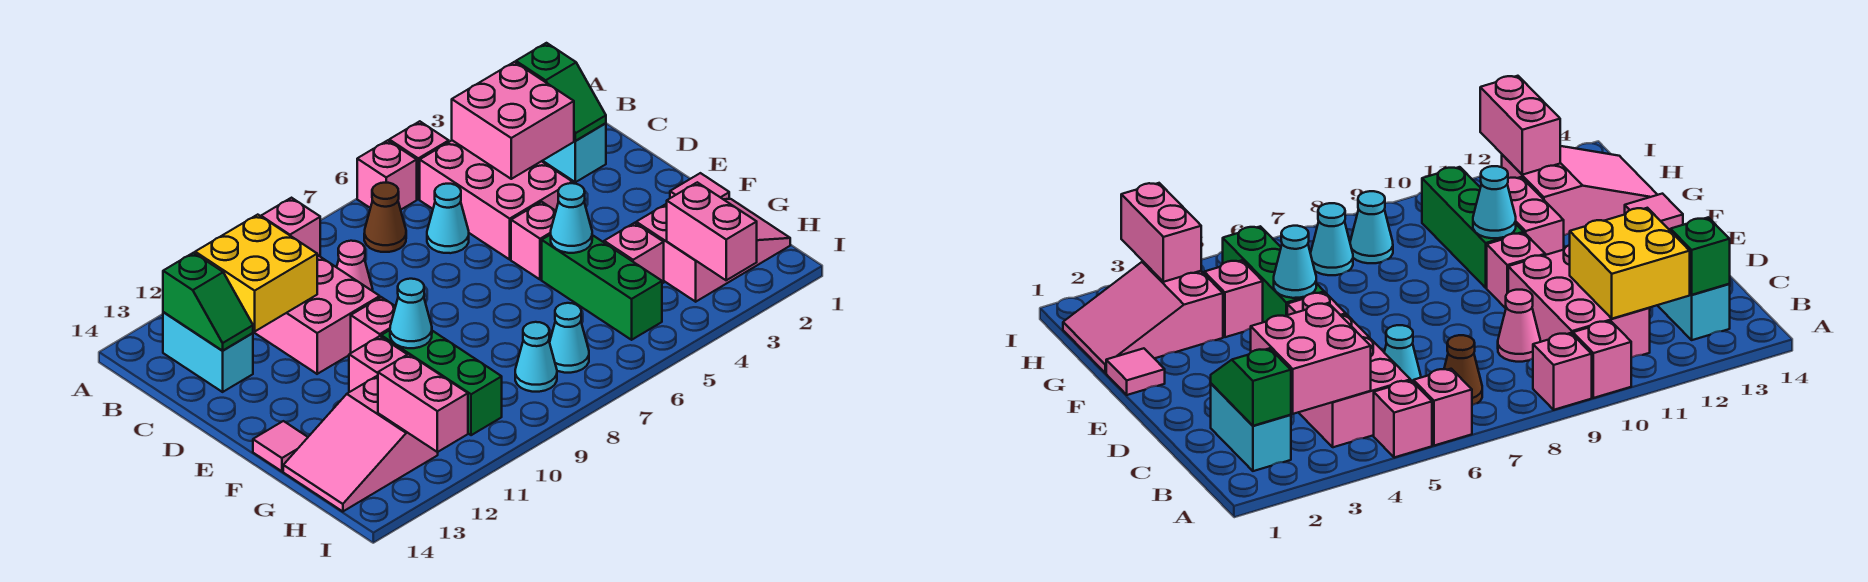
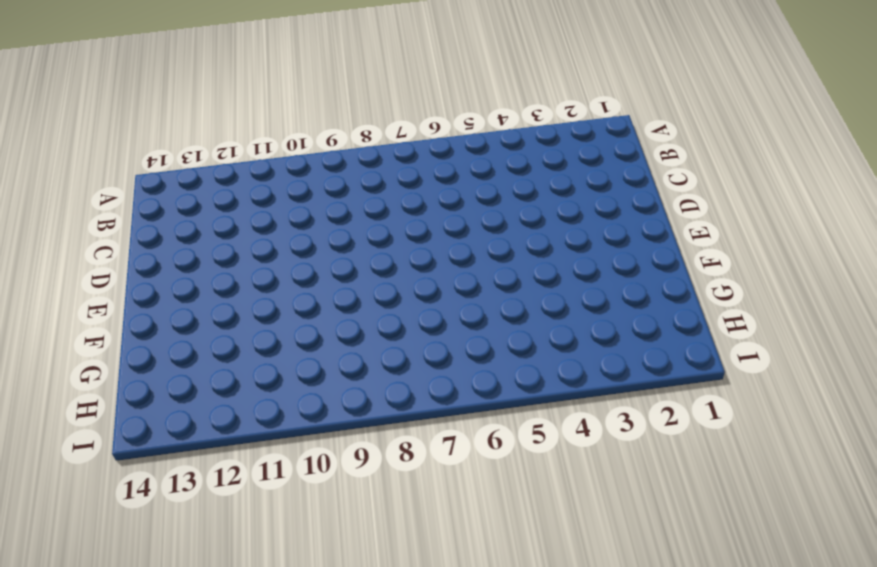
none -> pink brick A5 level 1
none -> pink brick A6 level 1
none -> pink brick A9 level 1
none -> pink brick A10 level 1

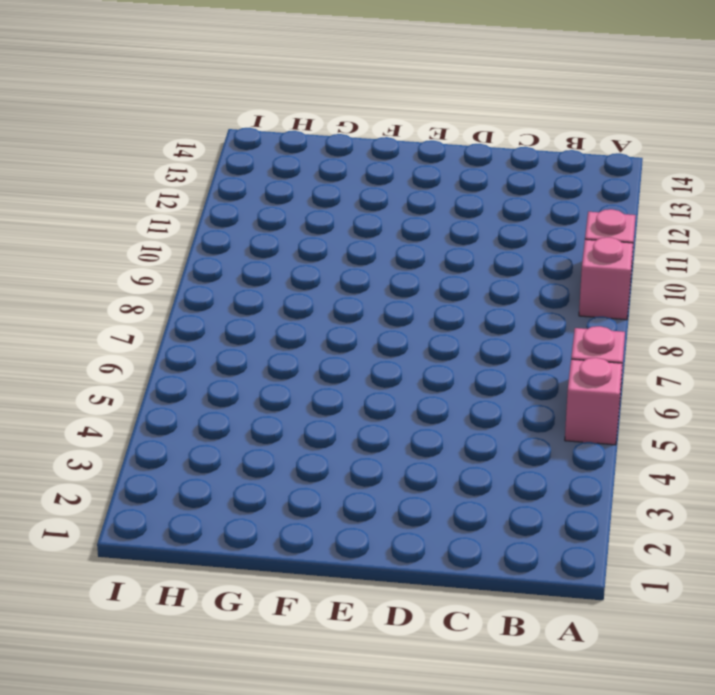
none -> cyan brick B2:C2 level 1
none -> pink brick B4:D5 level 1
none -> brown cone B7 level 1
none -> pink brick B10:D11 level 1

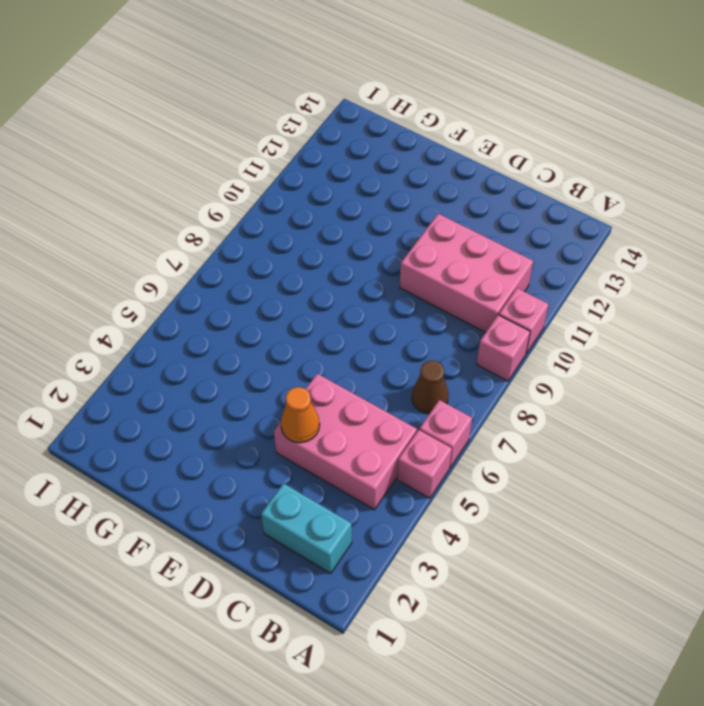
orange cone D4 level 2 -> none
none -> cyan brick B13:C13 level 1
none -> cyan cone C6 level 1
none -> pink cone C9 level 1
none -> pink brick E5 level 1

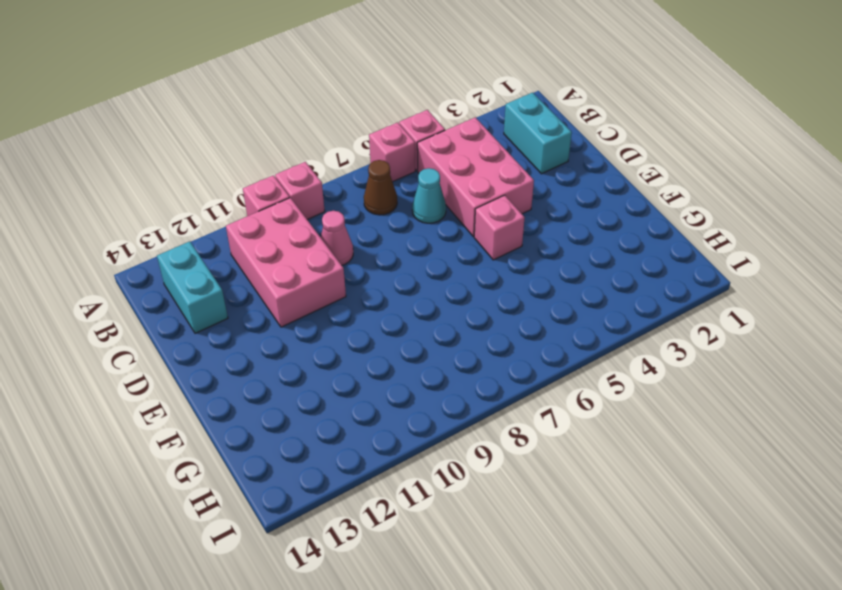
none -> pink brick E10 level 1
none -> pink tile F1 level 1
none -> green brick F5:H5 level 1
none -> green brick F10:H10 level 1

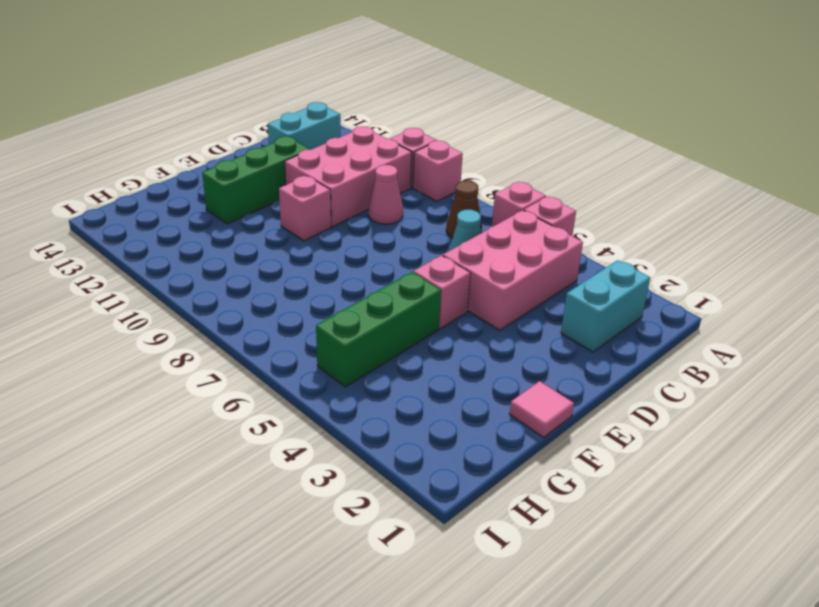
green brick D12:F12 level 1 -> green brick F10:H10 level 1
none -> pink brick F11:G11 level 1
none -> pink tile F14 level 1
none -> pink slope G1:H3 level 1 top 3
none -> pink brick G4 level 1

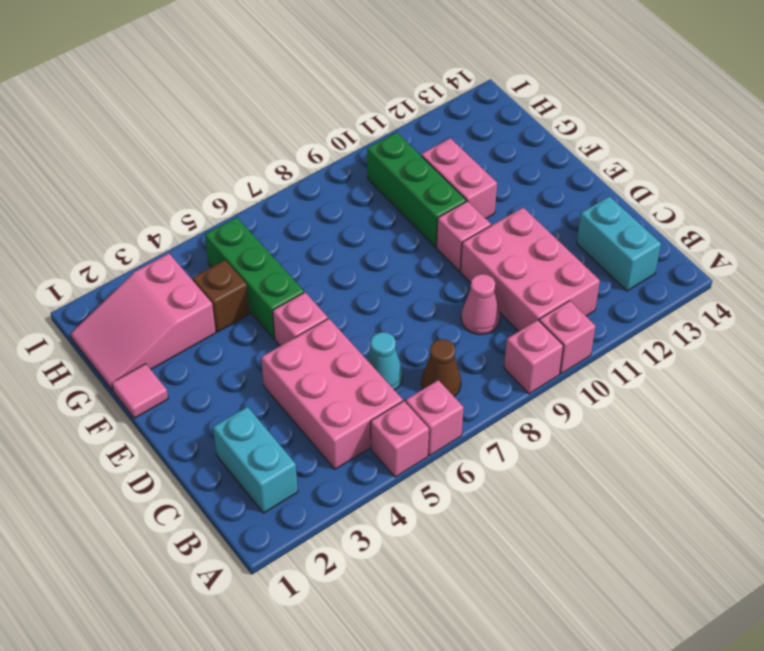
brown brick G4 level 1 -> pink brick G4 level 1
none -> pink tile F14 level 1
none -> pink slope G12:H14 level 1 top 12
none -> cyan cone H7 level 1
none -> cyan cone H8 level 1

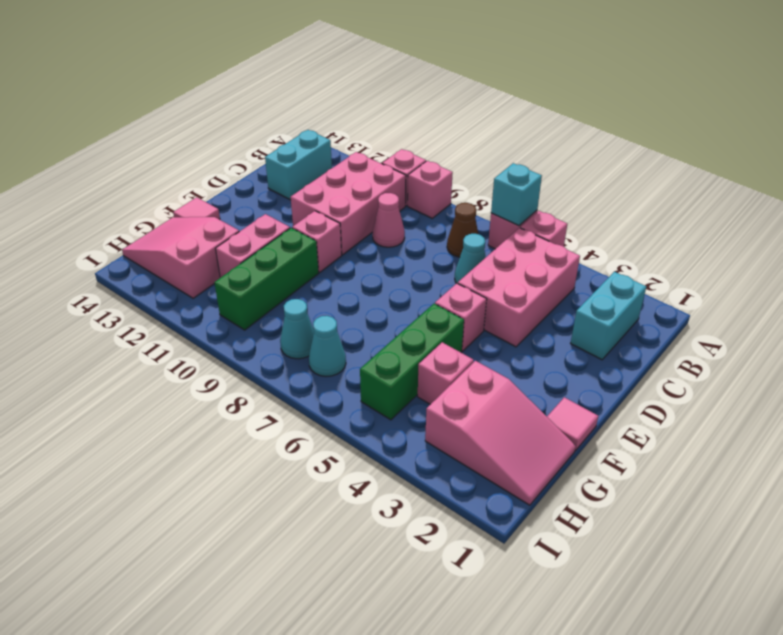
cyan brick A6 level 2 -> none
none -> green slope B2:C2 level 2 top B
none -> pink brick B3:C4 level 2
none -> yellow brick B11:C12 level 2
none -> green slope B13:C13 level 2 top B

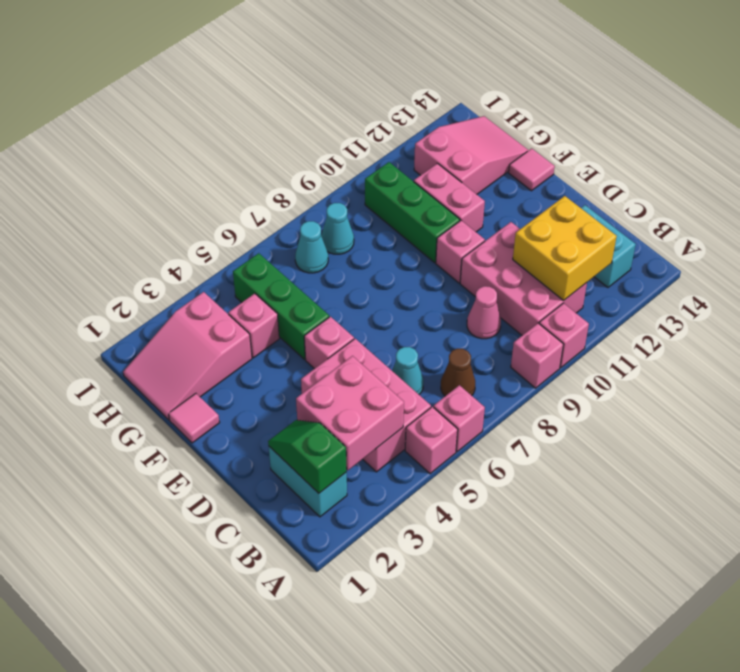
none -> green slope B13:C13 level 2 top B
none -> cyan cone F5 level 2
none -> cyan cone F10 level 2
none -> pink brick H3:I3 level 2

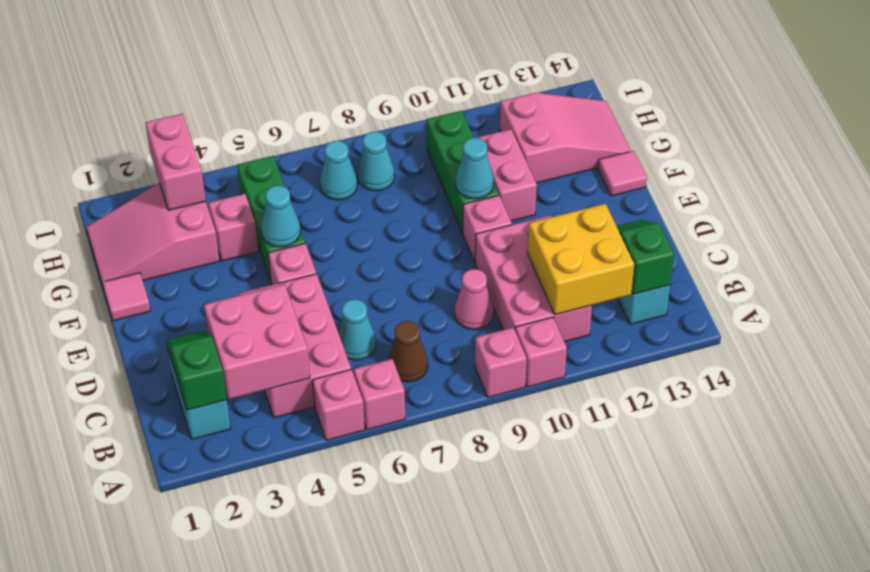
none -> pink brick H12:I12 level 2

